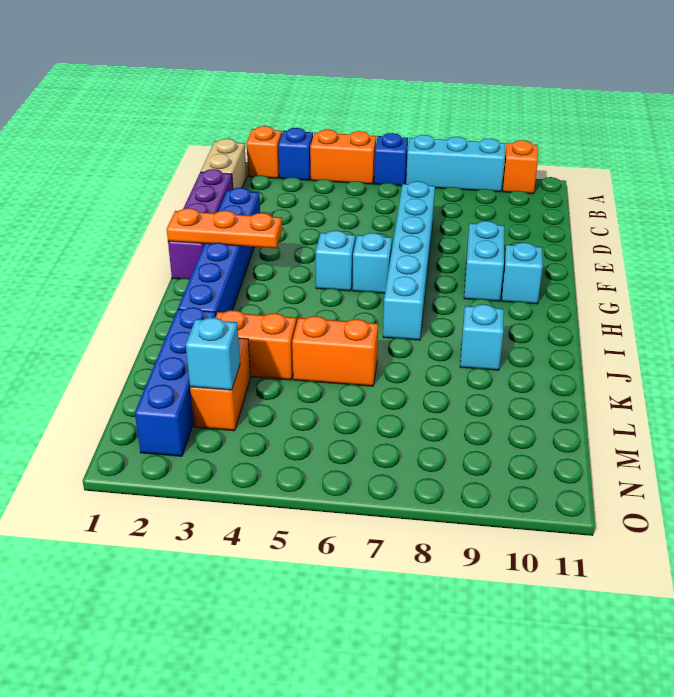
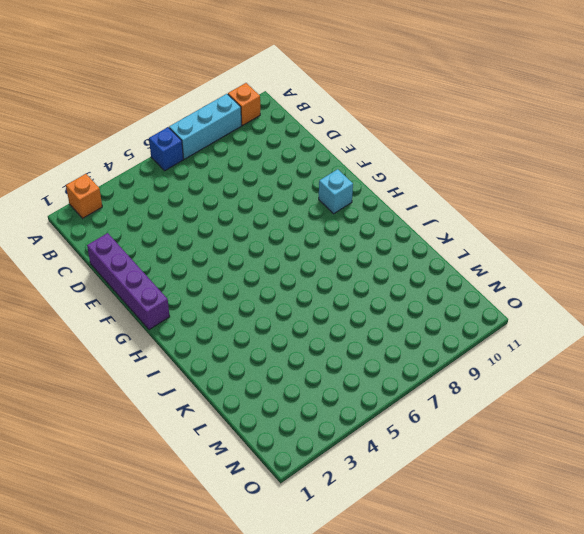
none -> blue brick A3 level 1
none -> orange brick A4:A5 level 1
none -> tan brick B1:C1 level 1

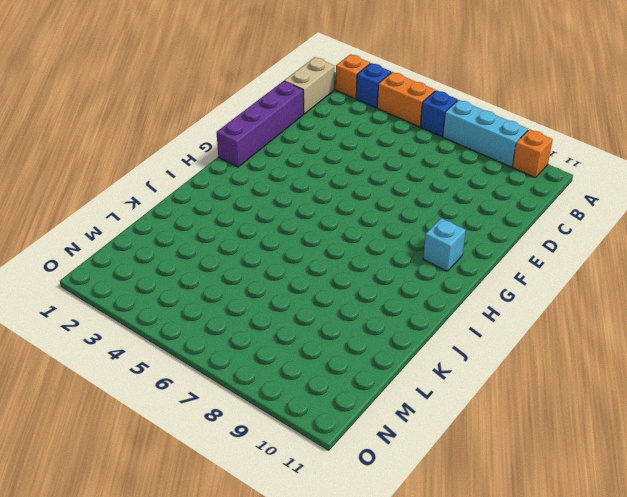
none -> cyan brick D7:I7 level 1
none -> blue brick E2:J2 level 1
none -> cyan brick F9:G9 level 1

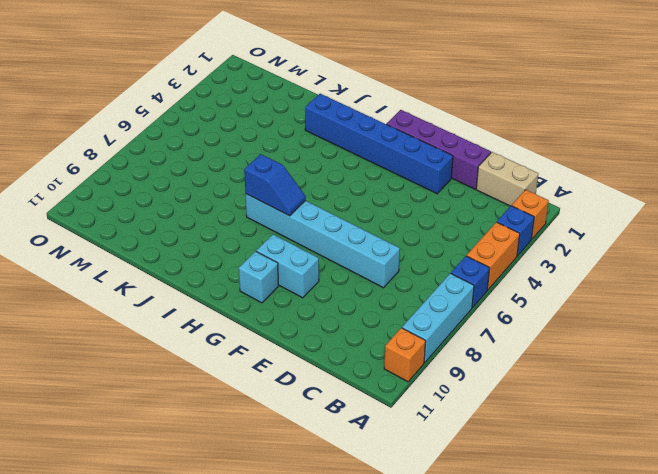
blue slope H7:I7 level 2 top I -> none
none -> cyan brick G5 level 1
none -> cyan brick G6 level 1
none -> cyan brick J9 level 1

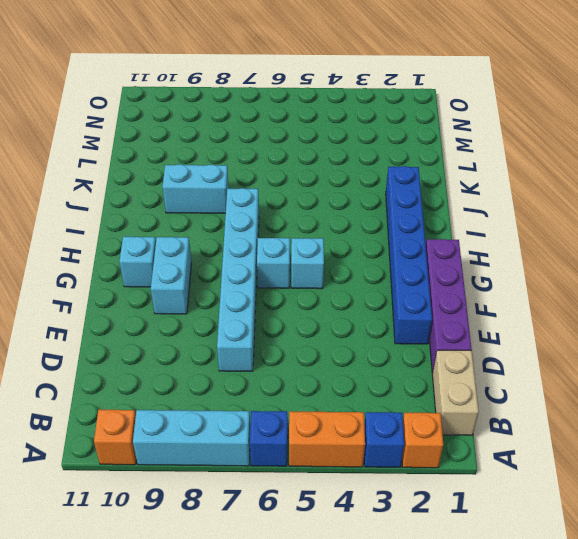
cyan brick J8:J9 level 1 -> cyan brick J9 level 1
none -> blue brick K2:N2 level 1
none -> orange brick K3:K4 level 1
none -> orange brick K5:K6 level 1

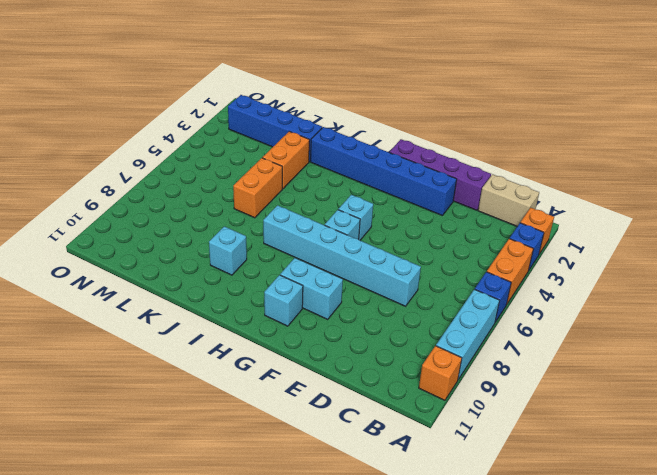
none -> orange brick L3:M3 level 1
none -> orange plate G1:G3 level 2
none -> cyan brick M3 level 2

